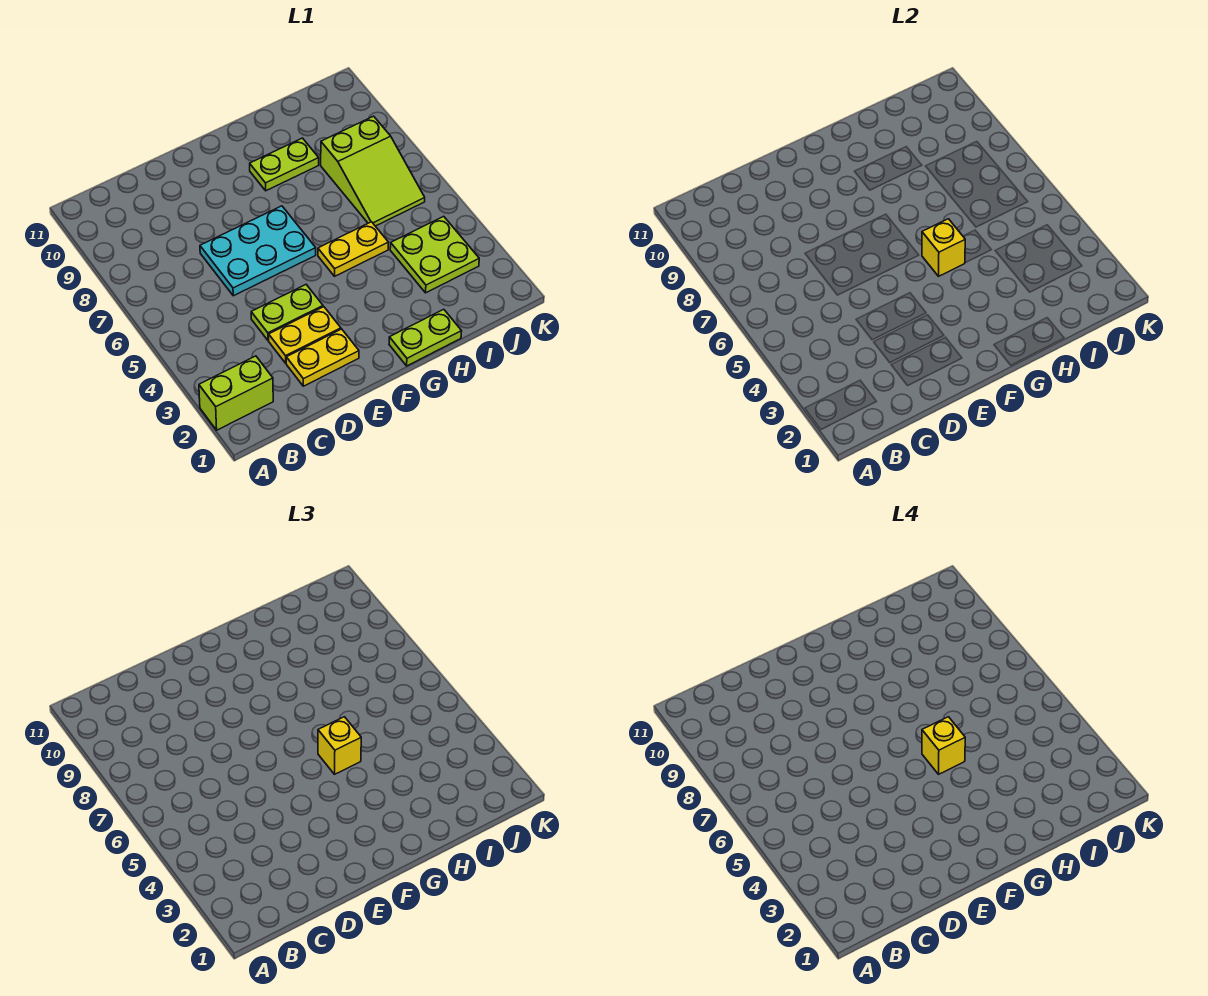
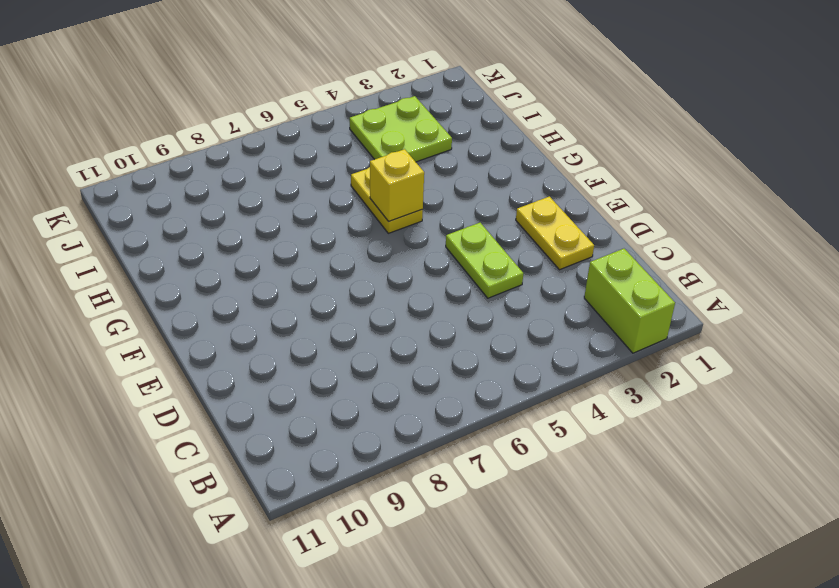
none -> yellow plate D3:E3 level 1
none -> cyan plate D6:F7 level 1
none -> lime plate G1:H1 level 1

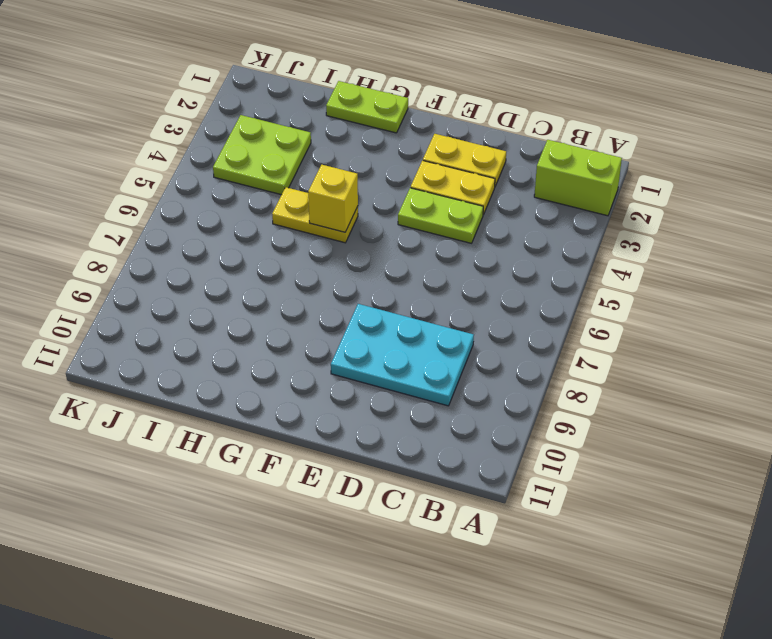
cyan plate C8:E9 level 1 -> cyan plate D6:F7 level 1
none -> lime plate G9:H9 level 1
none -> lime slope I6:J8 level 1 top 8
none -> yellow brick G5 level 3

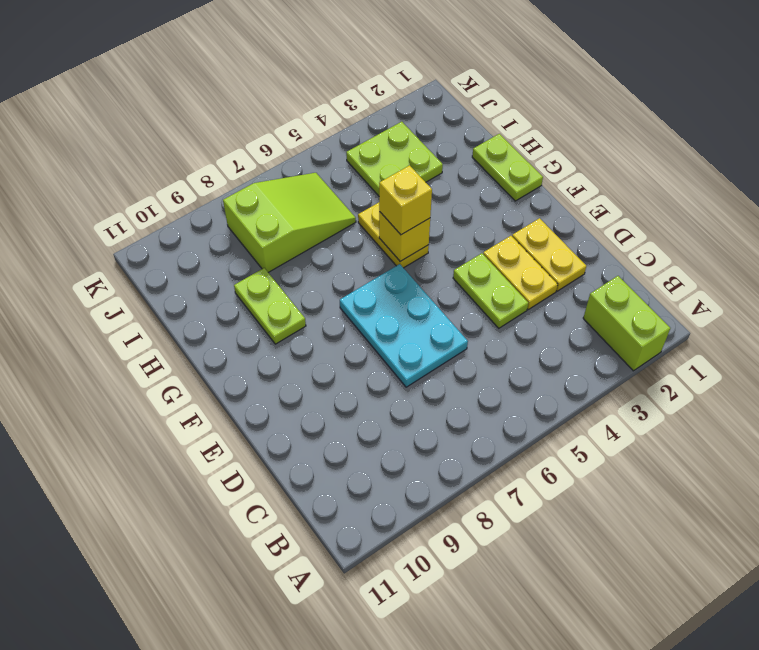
none -> yellow brick G5 level 4

